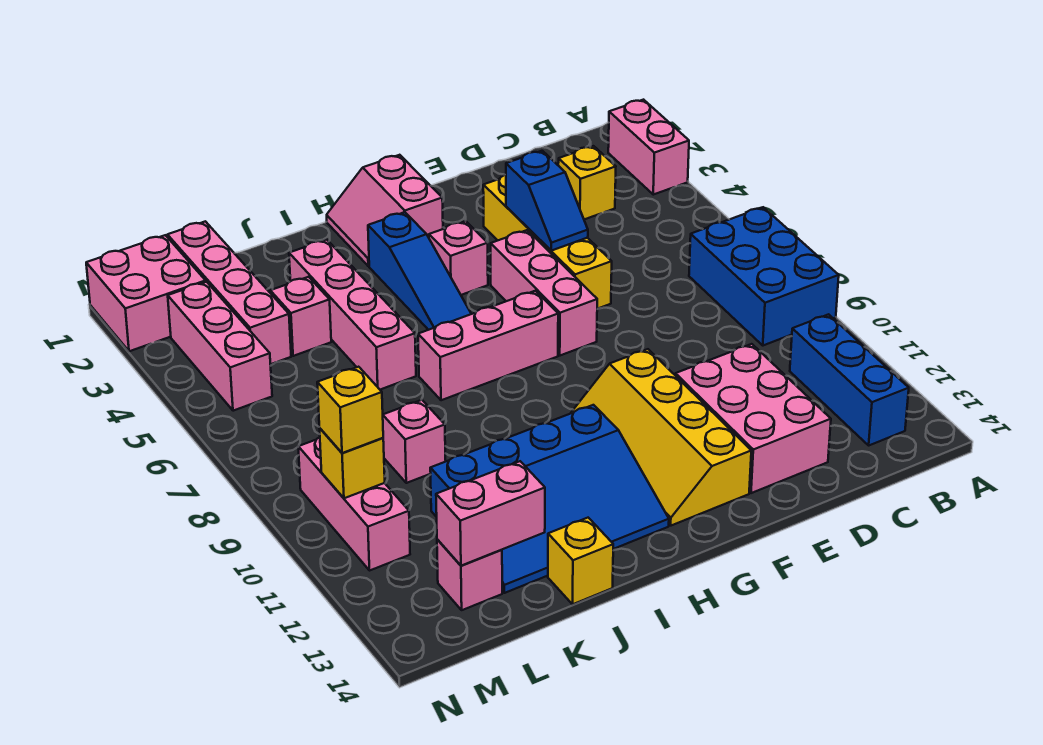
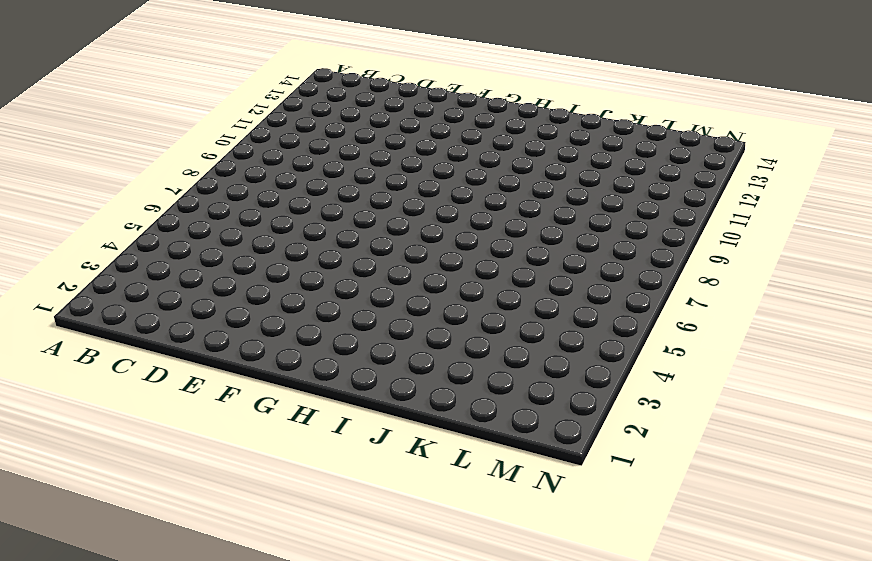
none -> pink brick A2:A3 level 1
none -> blue brick A7:B9 level 1
none -> blue brick B11:B13 level 1

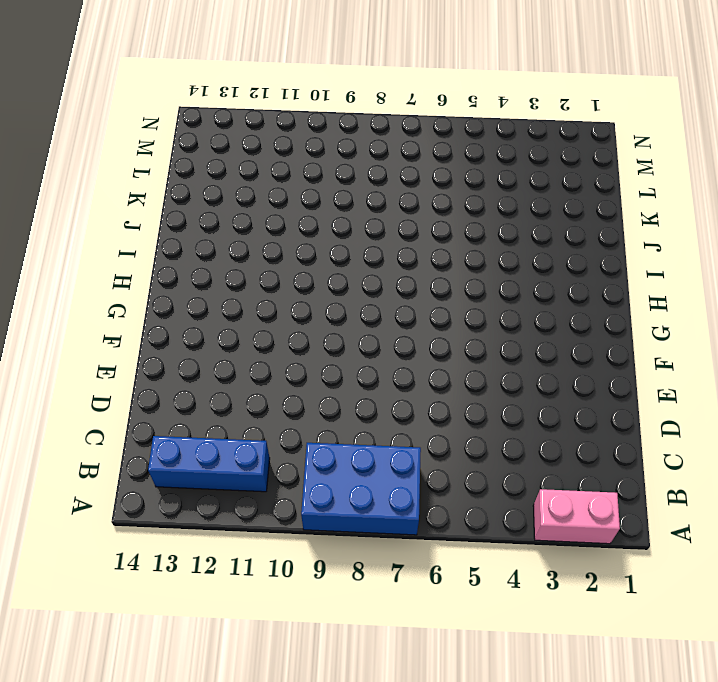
none -> yellow brick C3 level 1
none -> pink brick D11:E13 level 1
none -> yellow brick E3:E6 level 1

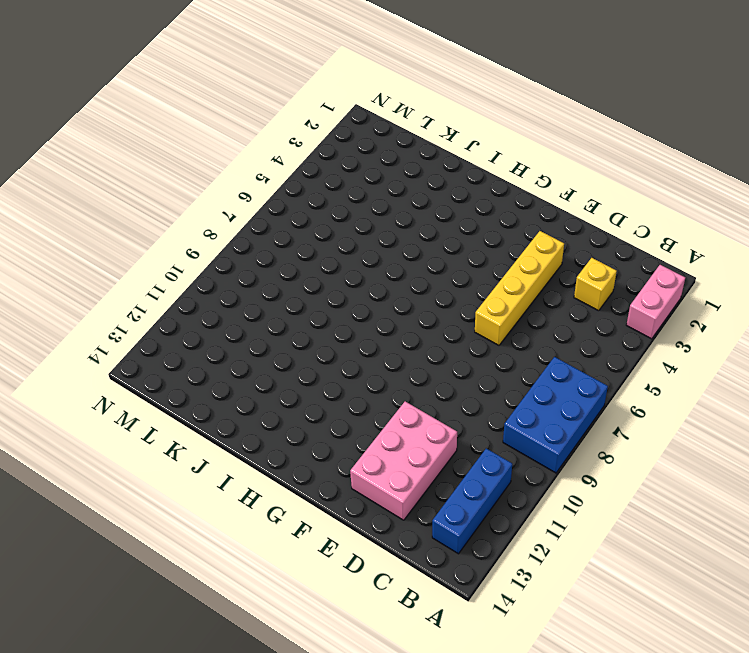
none -> pink brick F5:F7 level 1
none -> yellow slope F10:G13 level 1 top F
none -> pink slope G1:H2 level 1 top G

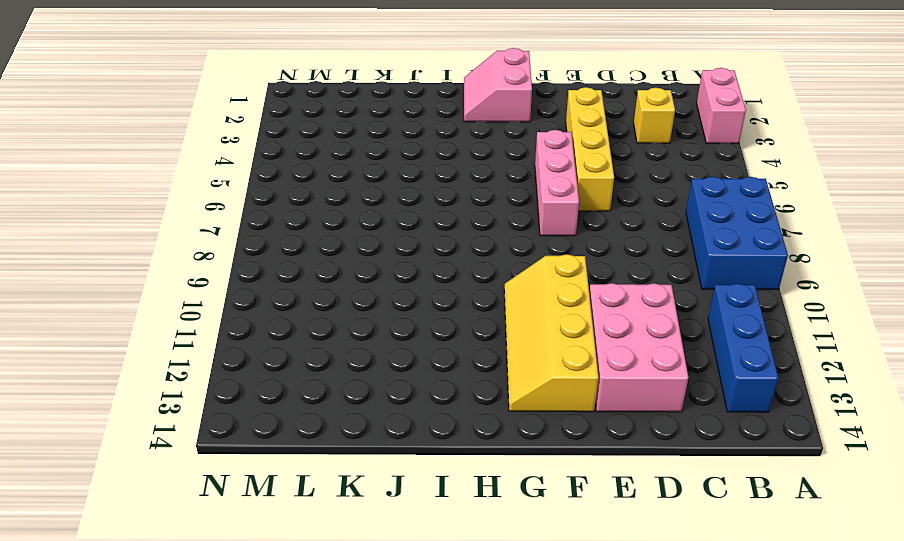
none -> pink brick G4 level 1
none -> pink brick G7:I7 level 1
none -> blue slope H3:H5 level 1 top 3

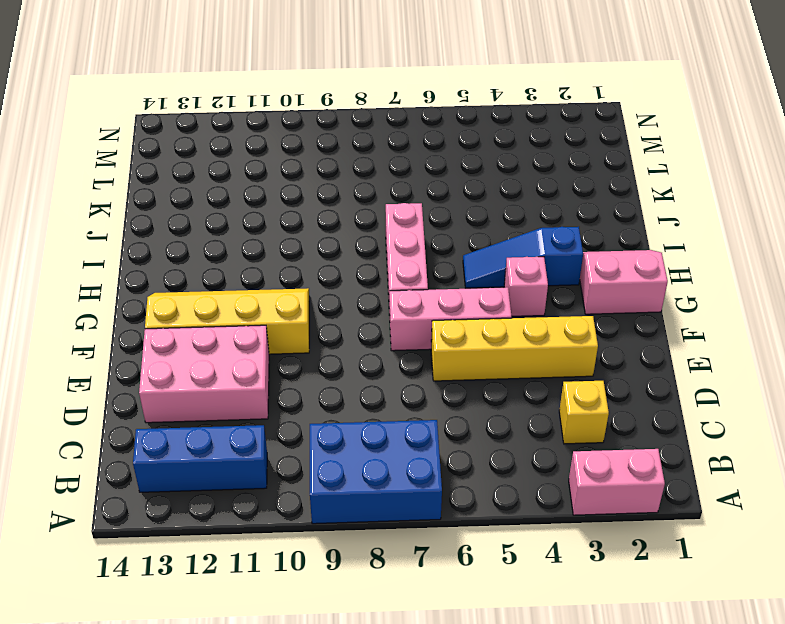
none -> blue slope H11:K13 level 1 top 11
none -> pink brick J3:J6 level 1
none -> yellow brick J14 level 1

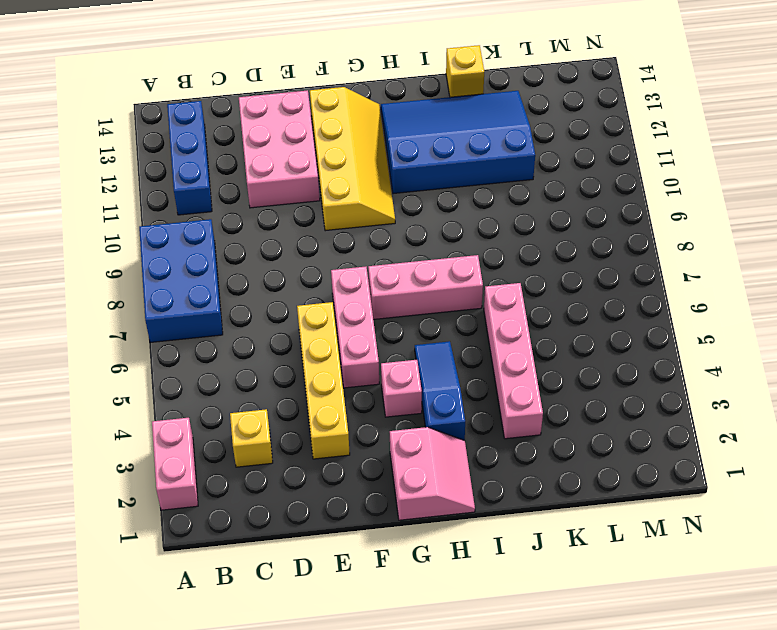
none -> pink brick K4 level 1
none -> pink brick K9 level 1
none -> pink brick L1:L4 level 1

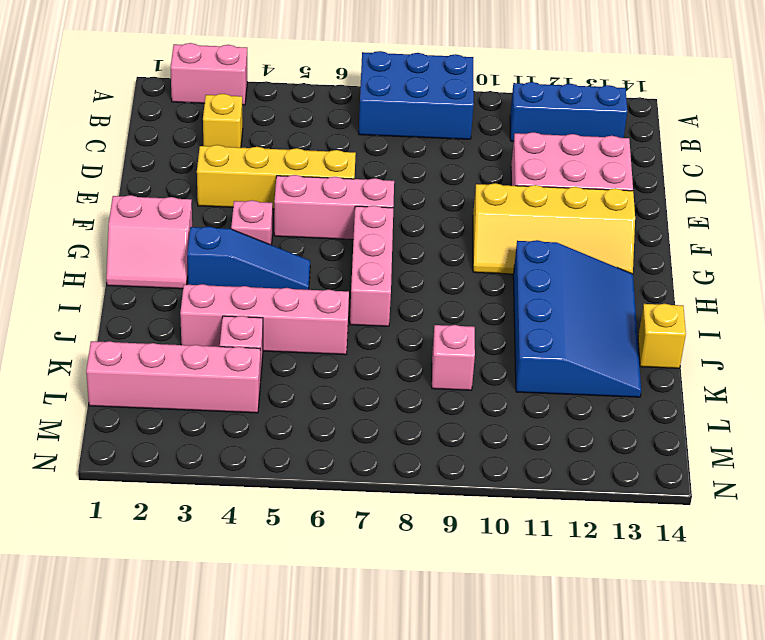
none -> pink brick L13 level 1
none -> pink brick M1:N2 level 1
none -> pink brick M3:M5 level 1

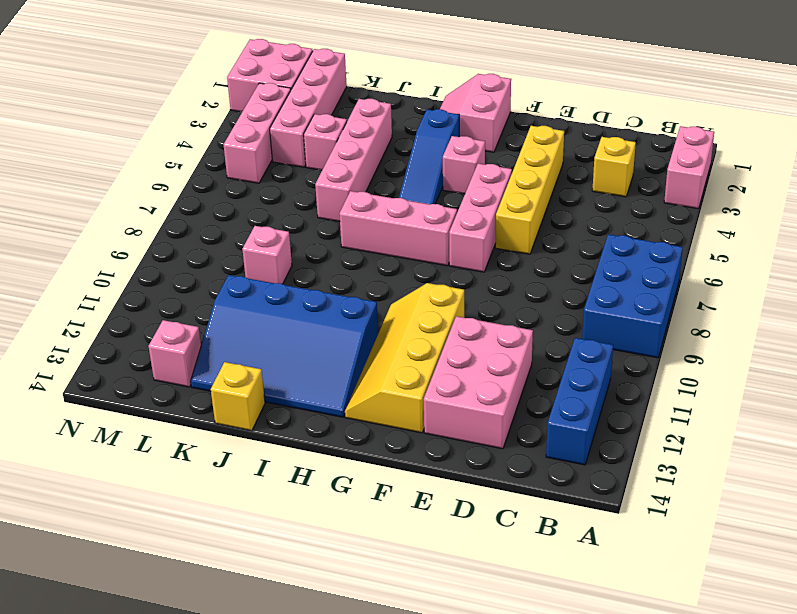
none -> pink brick M9:M11 level 1
none -> blue slope E4:E5 level 2 top 4
none -> pink brick K13:L13 level 2

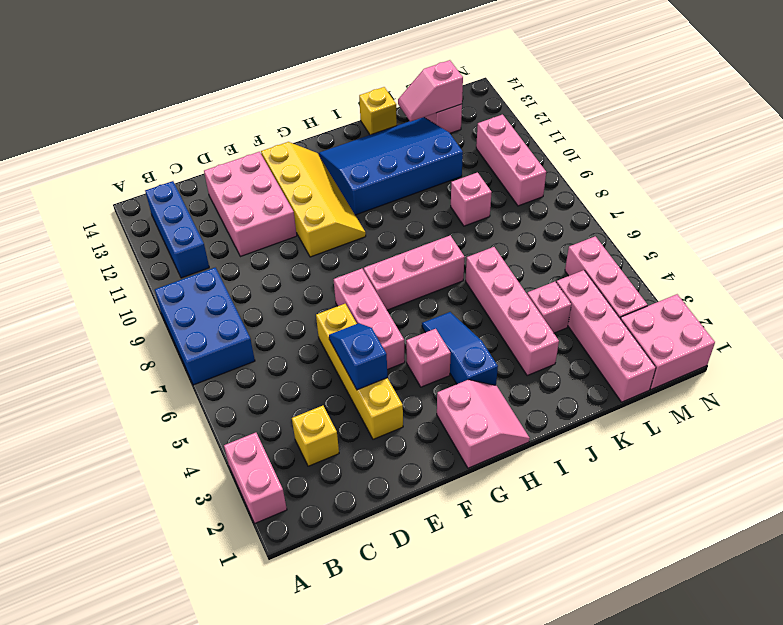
pink slope K13:L13 level 2 top L -> pink brick K13:L13 level 2
none -> yellow brick M10 level 2
none -> yellow brick M10 level 3

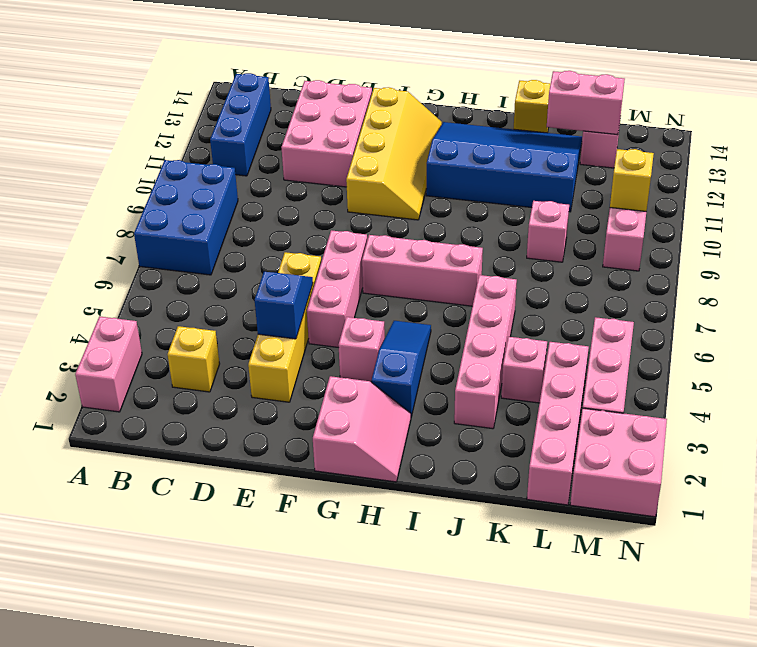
none -> yellow brick M10 level 3

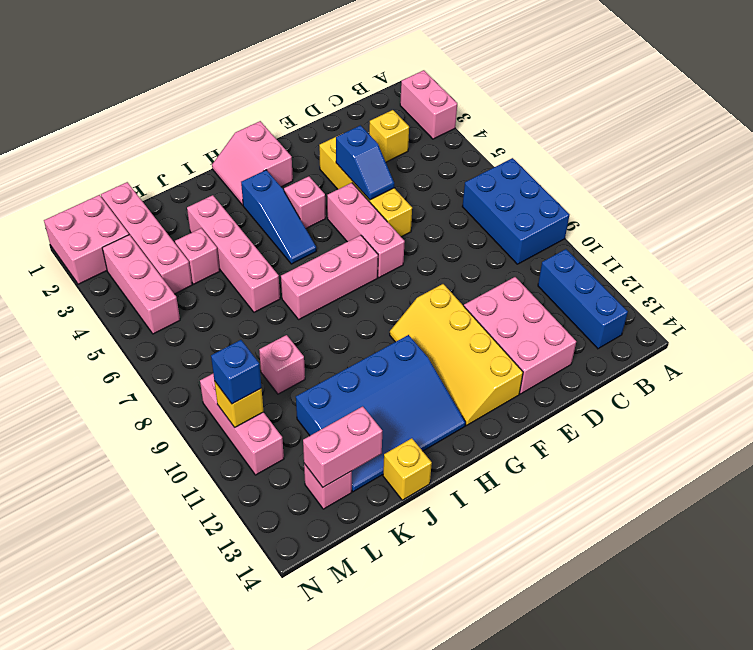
blue brick M10 level 3 -> yellow brick M10 level 3

